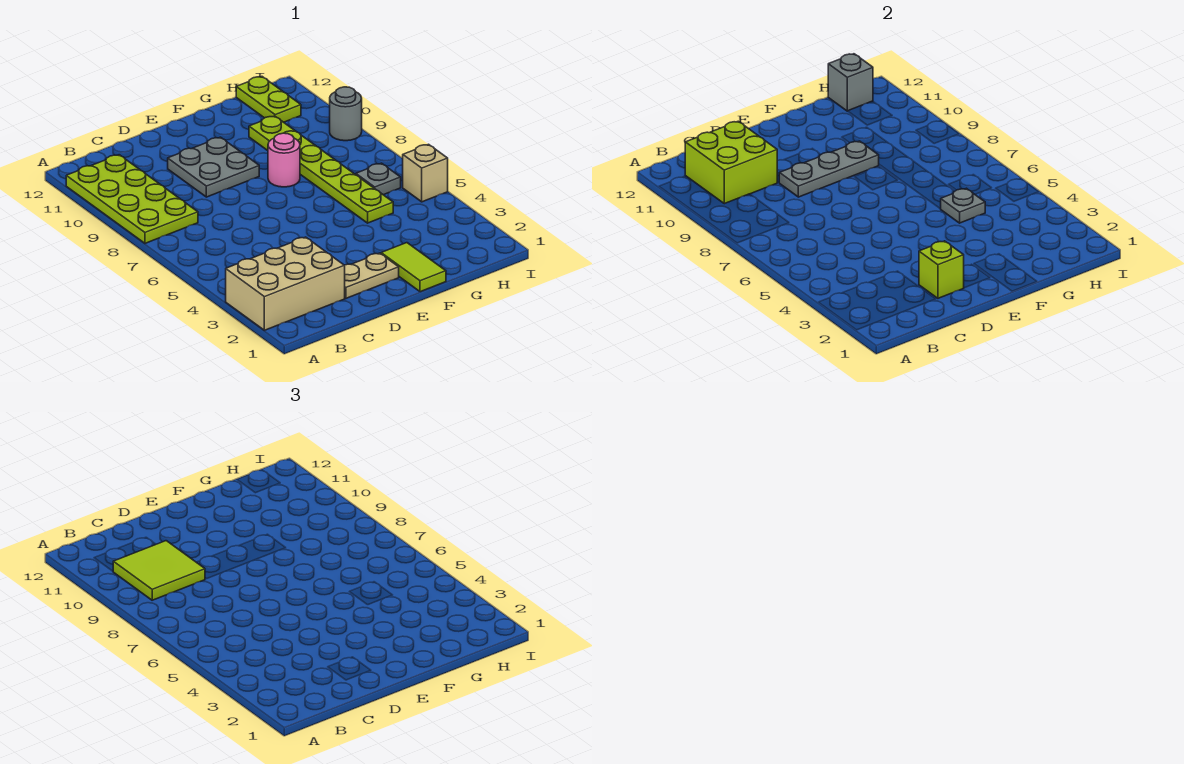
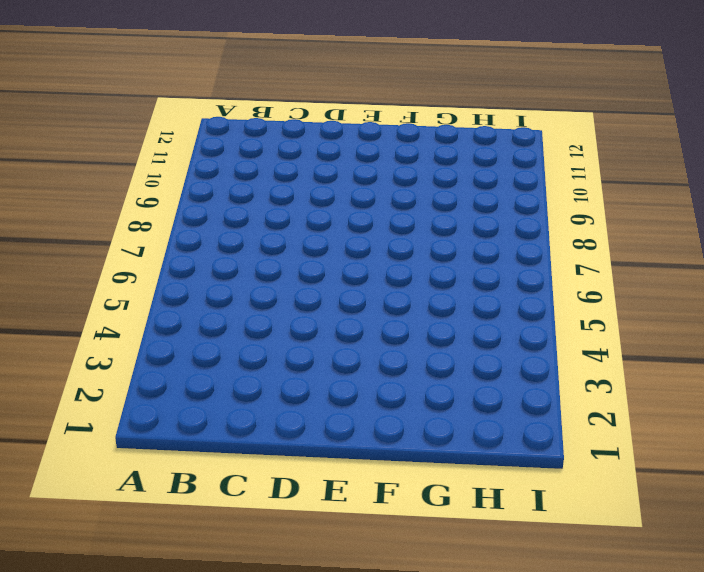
none -> tan brick A2:C3 level 1
none -> lime plate A8:B11 level 1
none -> tan plate D2:E2 level 1

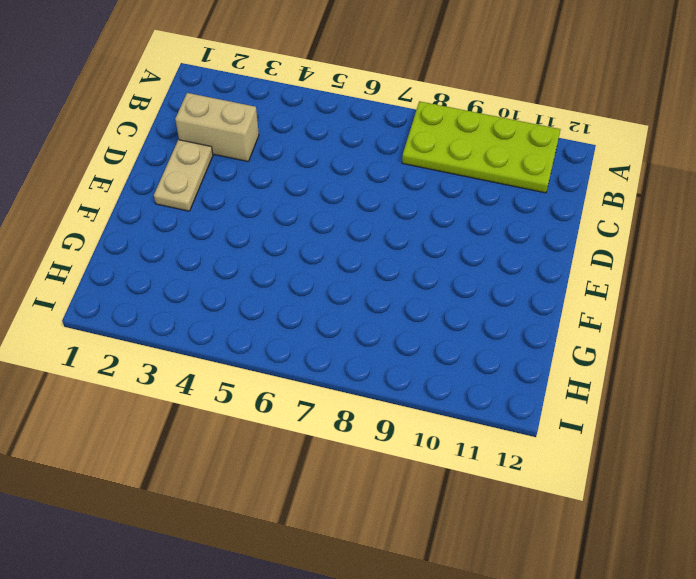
tan brick C2:C3 level 1 -> tan brick A2:C3 level 1
none -> grey plate D9:E10 level 1
none -> lime tile F1:F2 level 1
none -> pink round brick F8 level 1

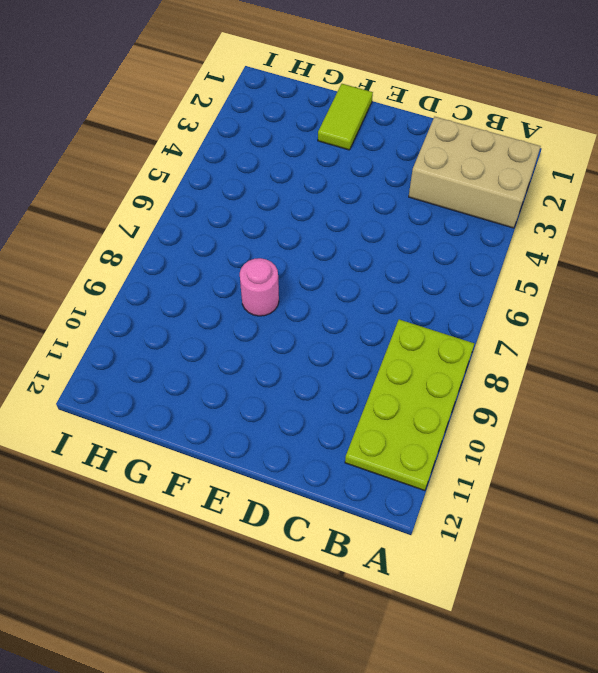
none -> tan plate D2:E2 level 1
none -> grey plate D9:E10 level 1
none -> lime plate G5:G10 level 1

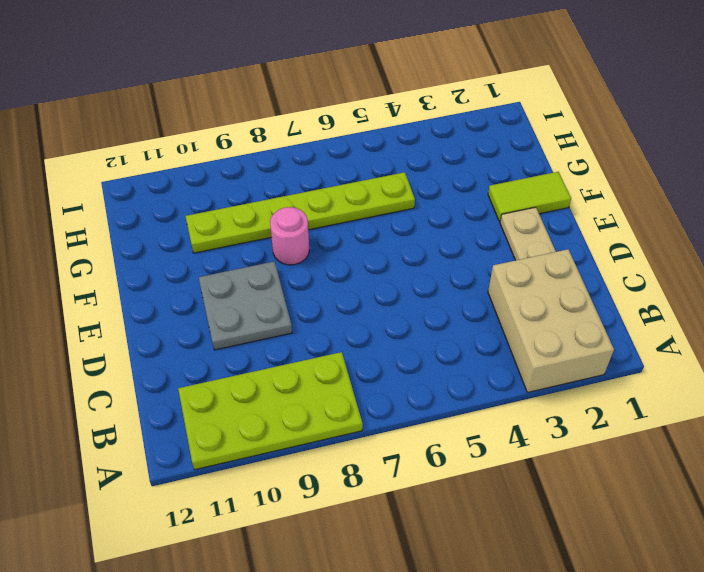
none -> grey plate H6 level 1
none -> lime plate H11:H12 level 1
none -> tan brick I5 level 1

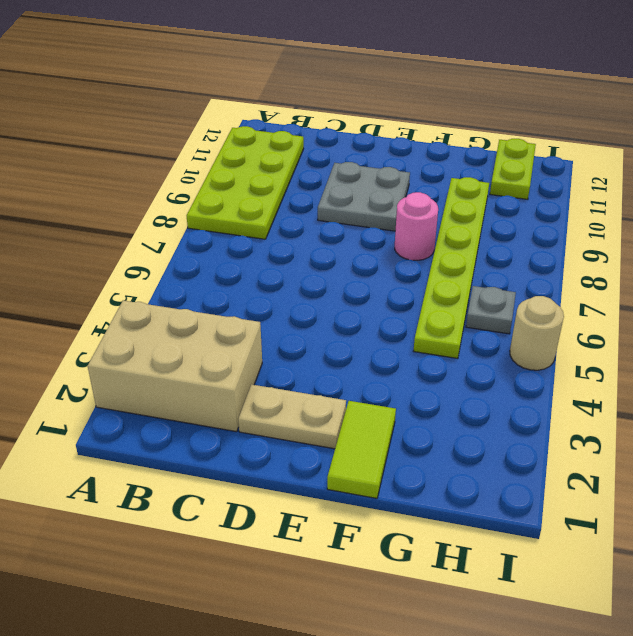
tan round brick I5 level 1 -> tan brick I5 level 1
none -> grey round brick I9 level 1
none -> lime brick B10:C11 level 2
none -> lime brick D2 level 2

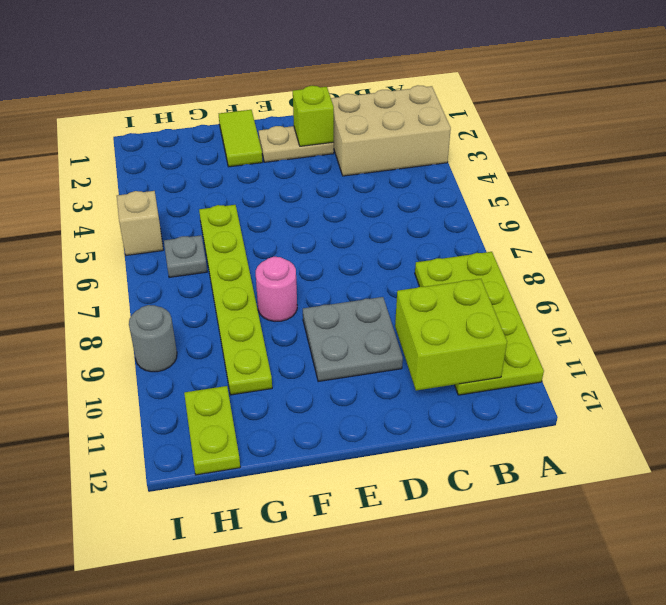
none -> grey plate D9:F9 level 2
none -> grey plate G5 level 2
none -> grey brick H12 level 2

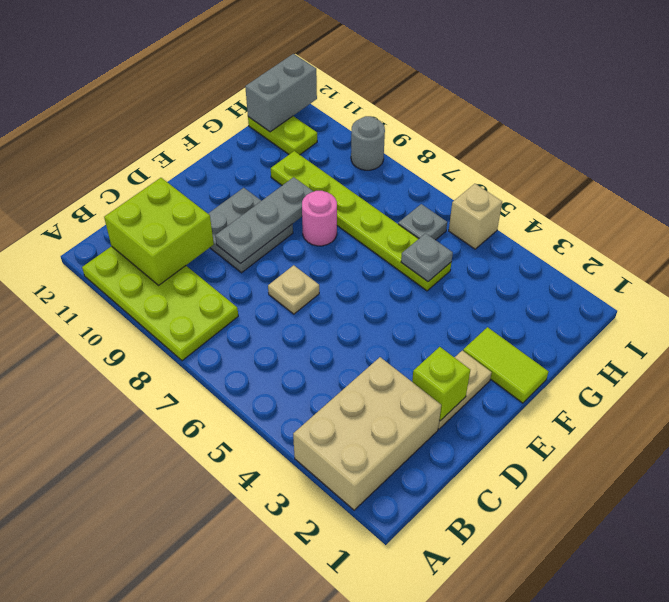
tan plate D7 level 1 -> none
grey brick H12:I12 level 2 -> grey brick H12 level 2
none -> lime tile B9:C10 level 3

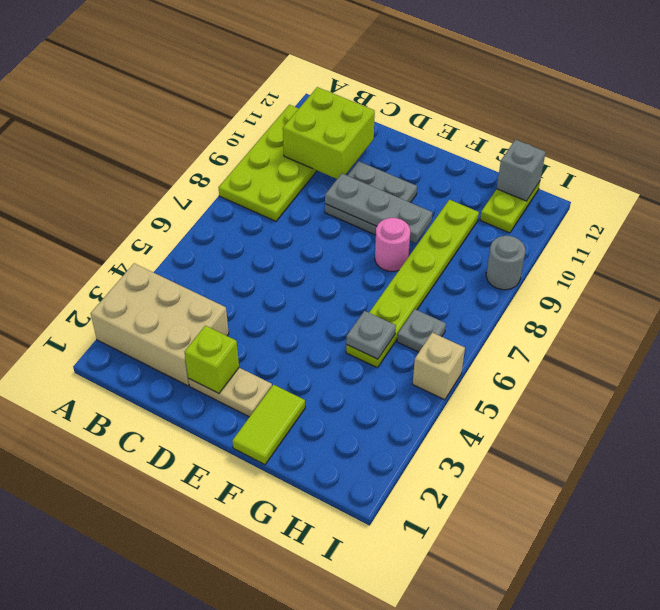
none -> lime tile B9:C10 level 3

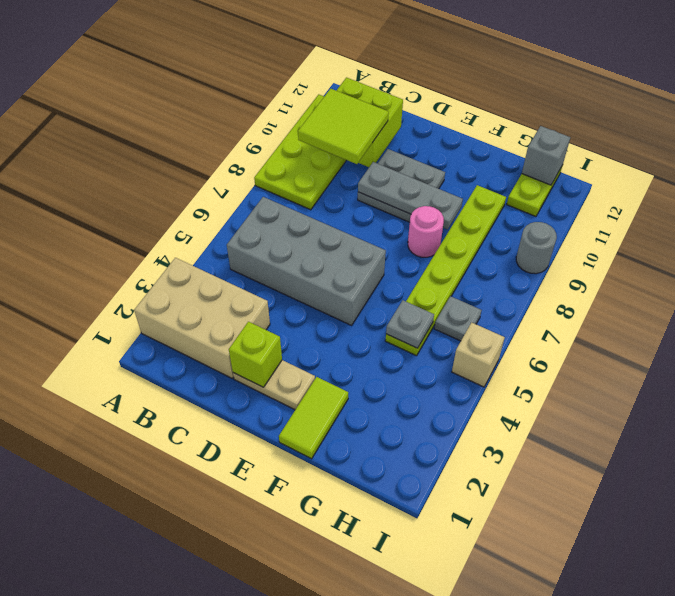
grey brick B5:E6 level 1 -> none

